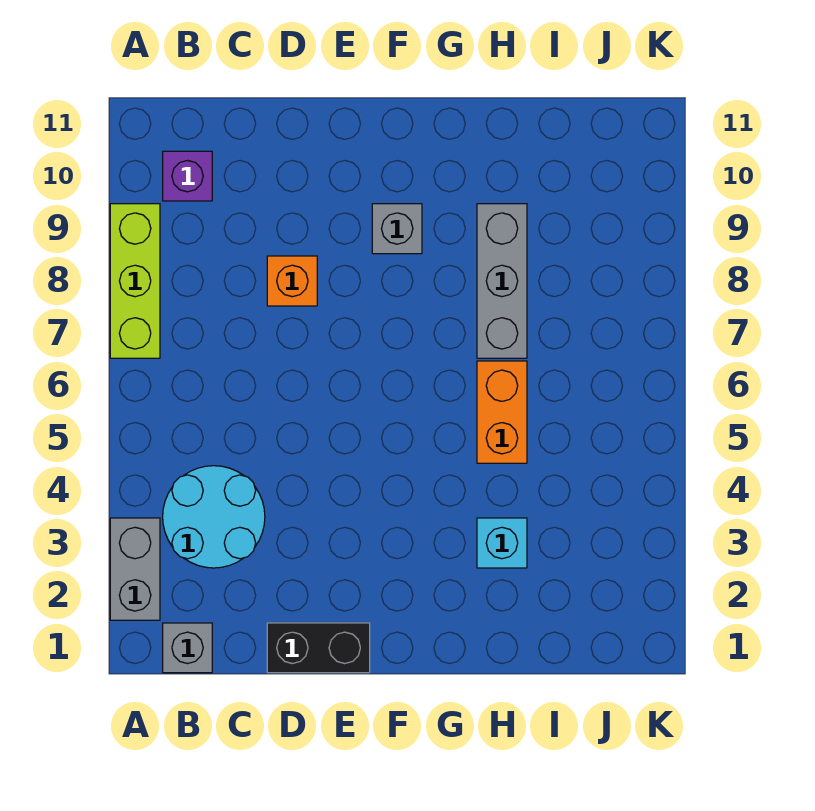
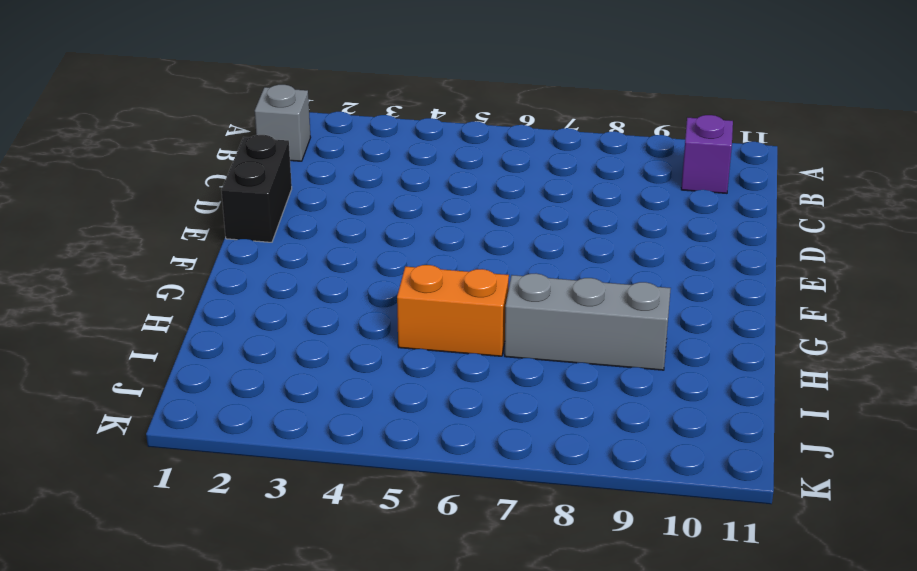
none -> grey brick A2:A3 level 1
none -> lime brick A7:A9 level 1

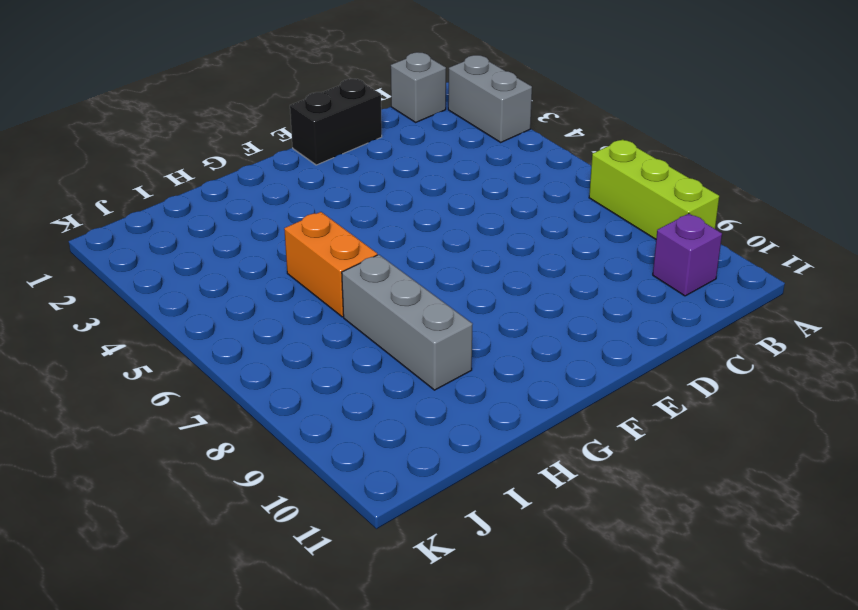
none -> cyan round brick B3:C4 level 1
none -> orange brick D8 level 1

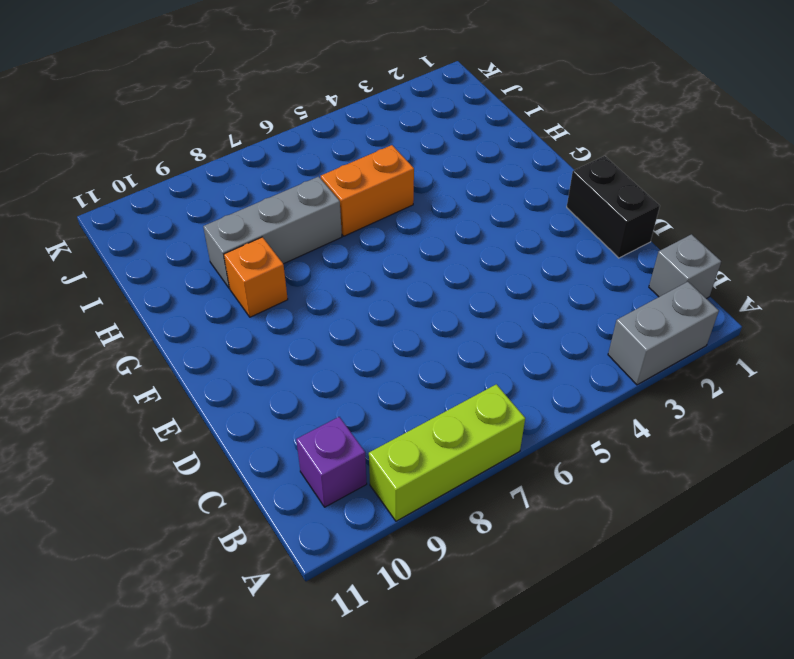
orange brick G9 level 1 -> orange brick D8 level 1
none -> cyan round brick B3:C4 level 1
none -> grey brick F9 level 1

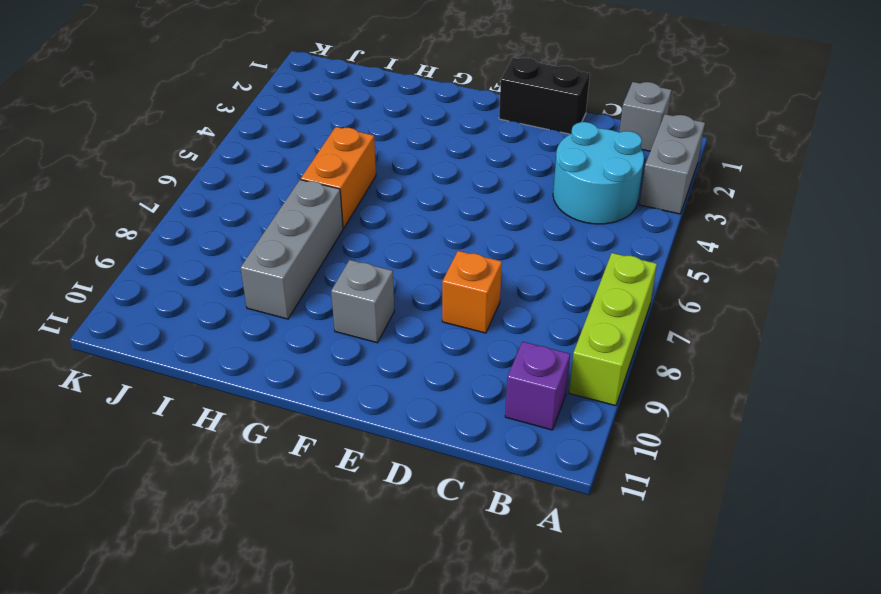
none -> cyan brick H3 level 1

